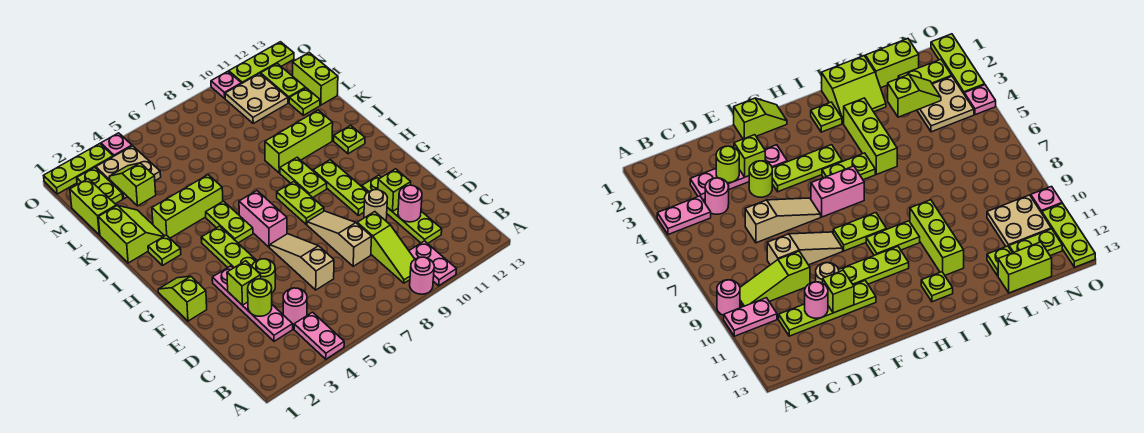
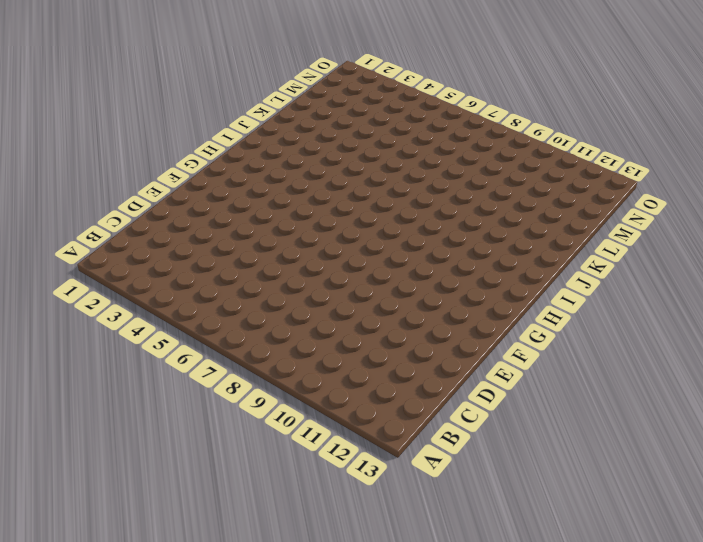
none -> pink plate A4:B4 level 1
none -> pink round brick A9 level 1
none -> pink plate A10:B10 level 1
none -> lime slope B9:D9 level 1 top D

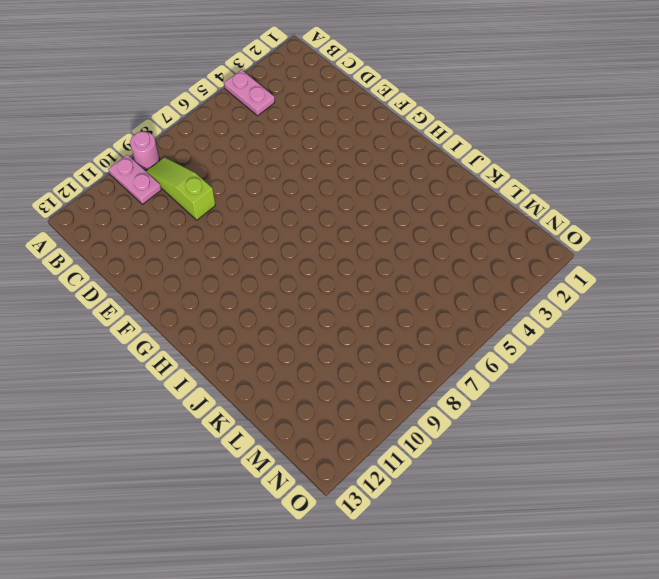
none -> pink plate C3:F3 level 1
none -> pink round brick C4 level 1
none -> lime plate C11:F11 level 1
none -> tan slope D6:F6 level 1 top D

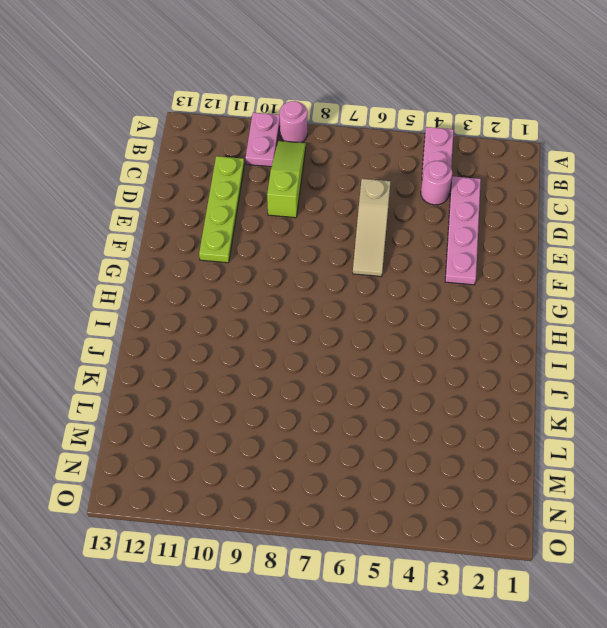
none -> tan slope D8:F8 level 1 top D
none -> lime round brick E4 level 1
none -> tan round brick E10 level 1
none -> lime slope F1:G1 level 1 top F

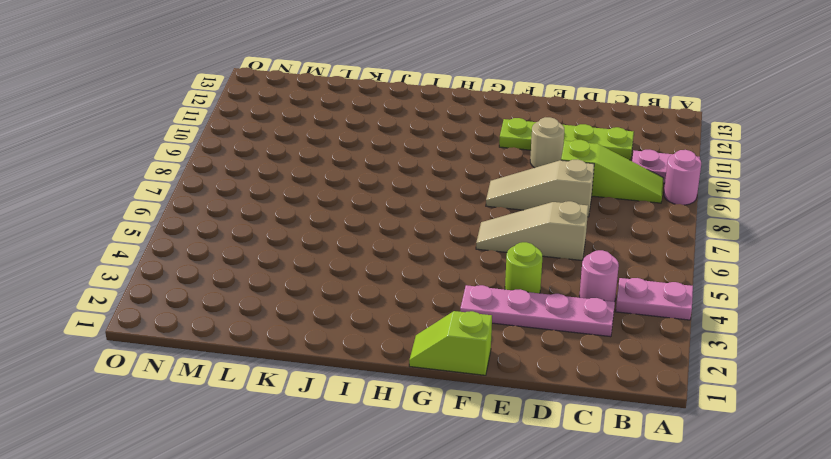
none -> lime plate F4:H4 level 1
none -> lime plate F10:H10 level 1
none -> pink brick G6:H6 level 1
none -> lime plate G8:H8 level 1

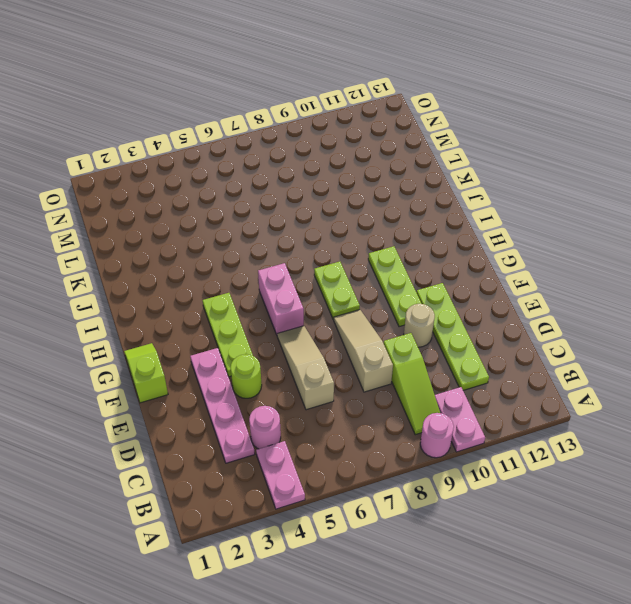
none -> lime plate H5:I5 level 1
none -> lime plate H9:I9 level 1
none -> lime plate I2 level 1
none -> lime plate I12 level 1

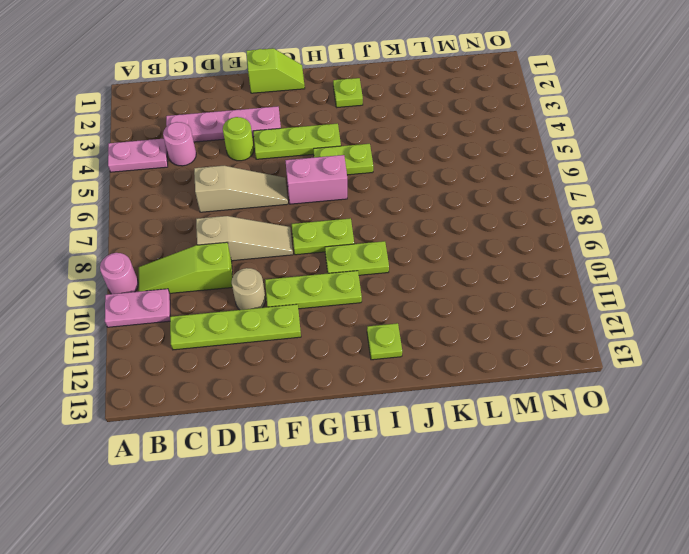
none -> lime slope J1:K2 level 1 top 1
none -> lime brick J3:J5 level 1
none -> lime brick J9:J11 level 1
none -> lime brick L1:M1 level 1

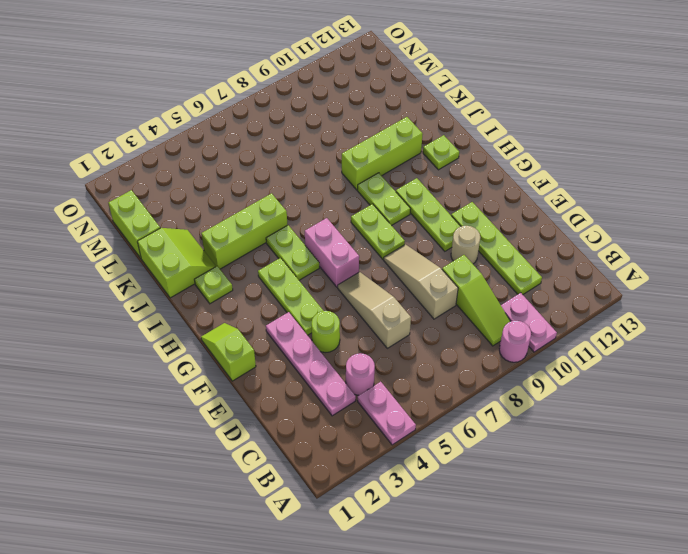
none -> lime plate L12 level 1
none -> lime brick L13:M13 level 1
none -> lime plate M2:N2 level 1
none -> tan plate M3:N4 level 1

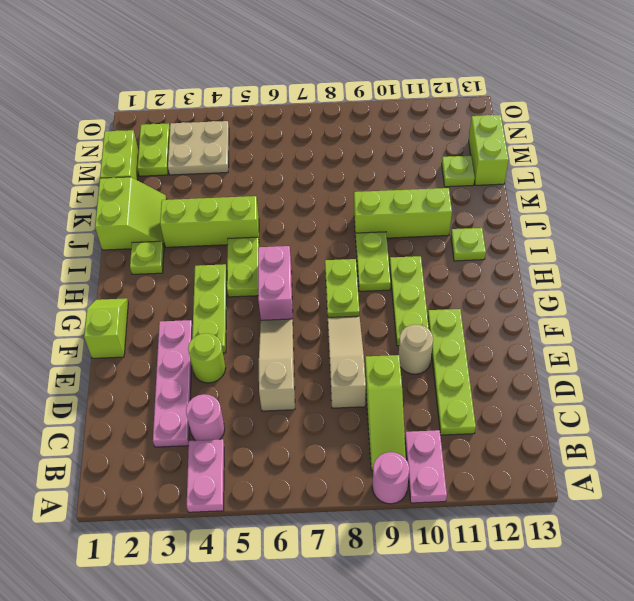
none -> tan plate M10:N11 level 1
none -> lime plate M12:N12 level 1
none -> lime plate O1:O3 level 1
none -> pink plate O4 level 1

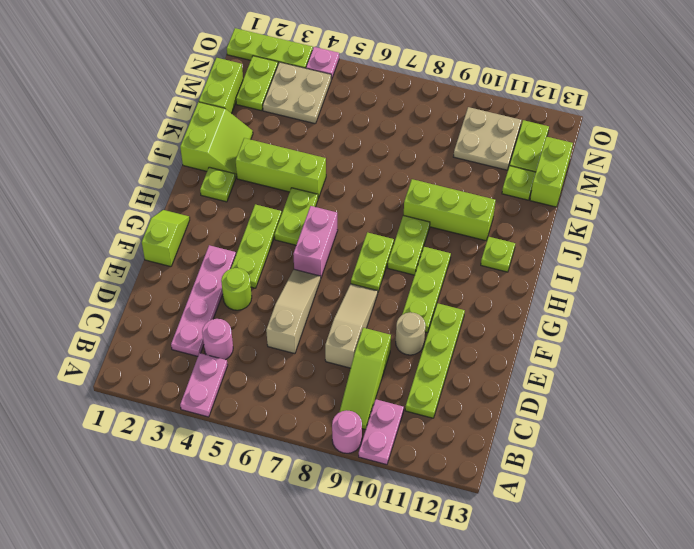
none -> pink plate O10 level 1
none -> lime plate O11:O13 level 1
none -> lime round brick D3 level 2
none -> pink round brick D11 level 2

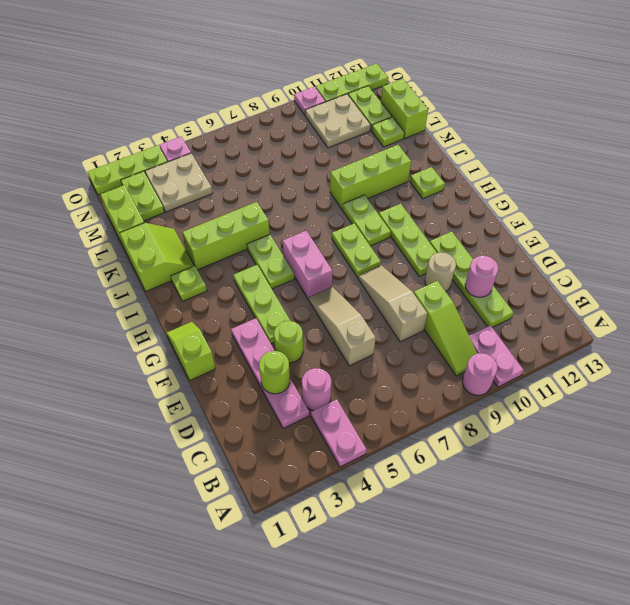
none -> lime brick E3 level 2
none -> lime brick E11 level 2
none -> lime slope L3:M3 level 2 top L

